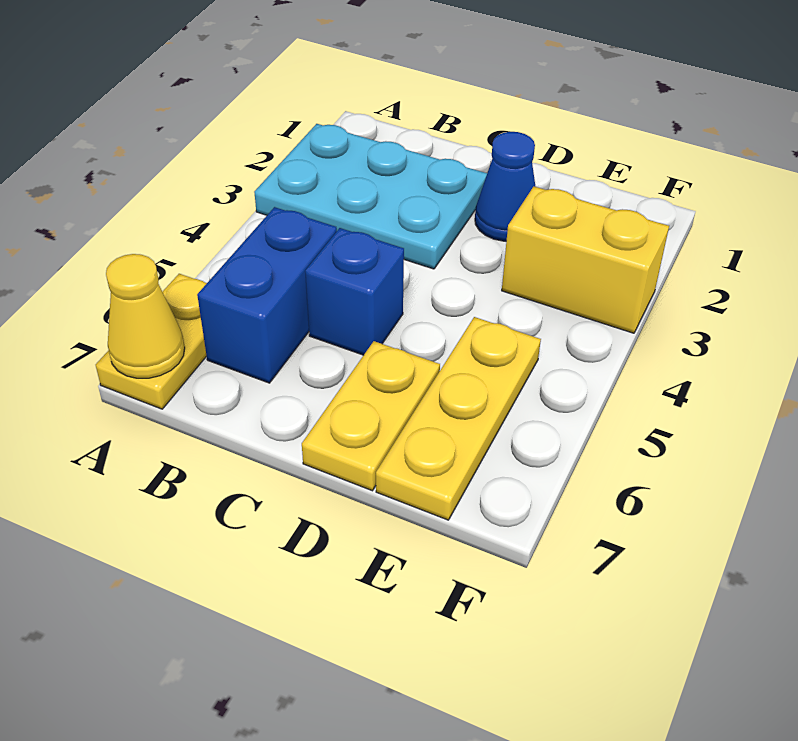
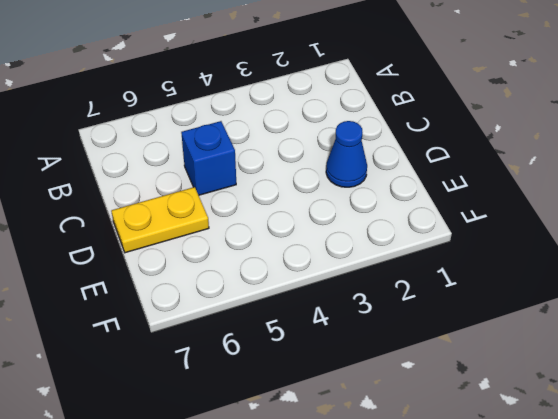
none -> cyan plate A2:C3 level 1
none -> yellow plate A6:A7 level 1

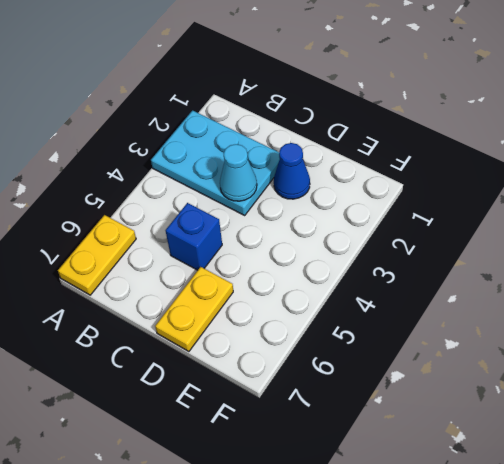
cyan cone C3 level 2 -> none
none -> blue brick B5:B6 level 1
none -> yellow brick E3:F3 level 1

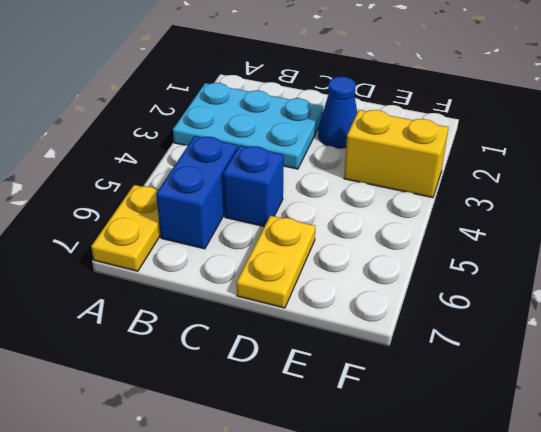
none -> yellow plate E5:E7 level 1
none -> yellow cone A7 level 2

